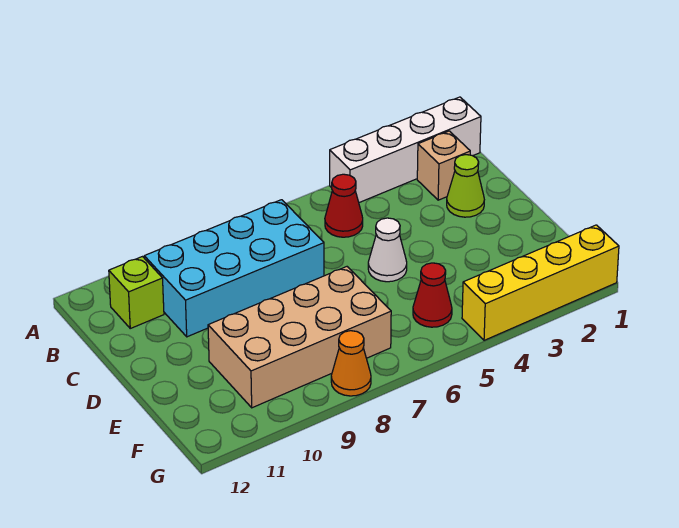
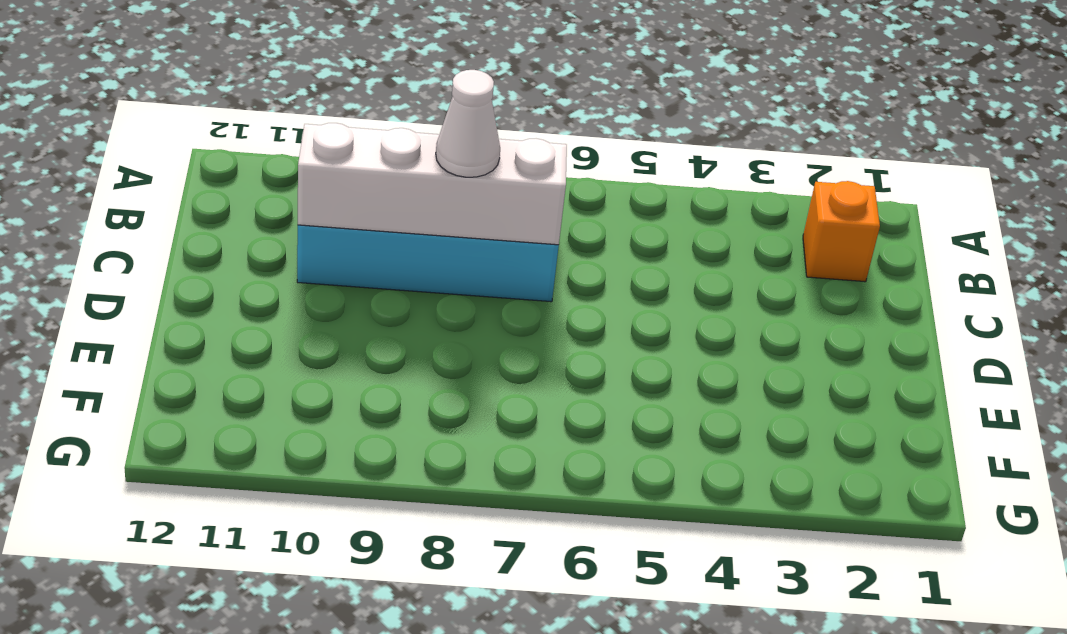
orange brick B2 level 1 -> tan brick B2 level 1
white brick C7:C10 level 2 -> white brick A1:A4 level 1
white cone C8 level 3 -> white cone D5 level 1
none -> red cone B5 level 1
none -> lime brick B11 level 1

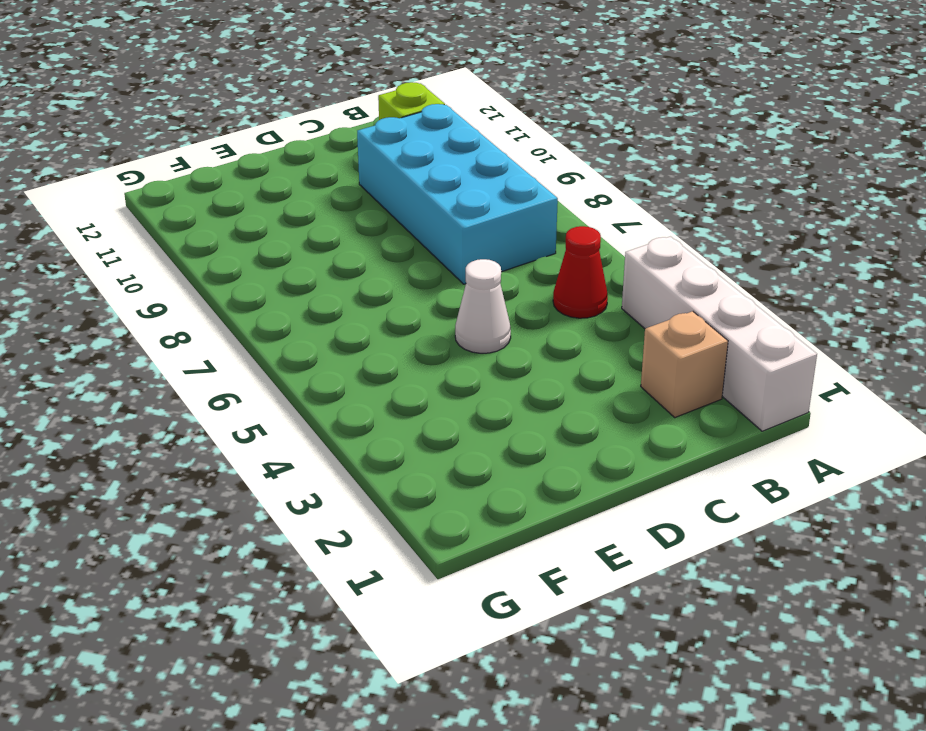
none -> lime cone C2 level 1
none -> tan brick E7:F10 level 1

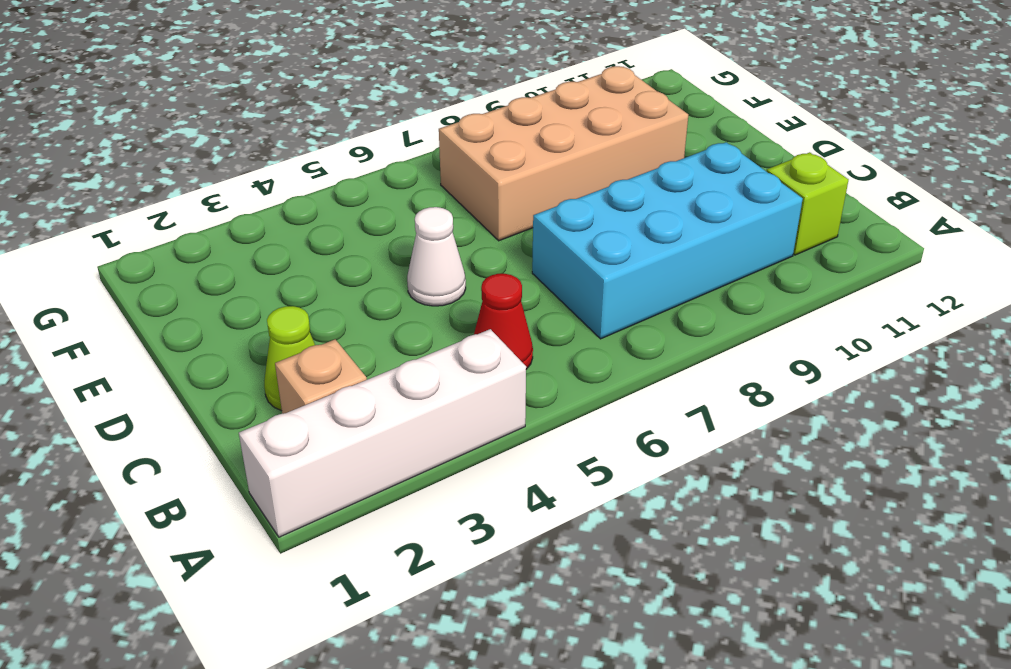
none -> red cone F5 level 1
none -> yellow brick G1:G4 level 1

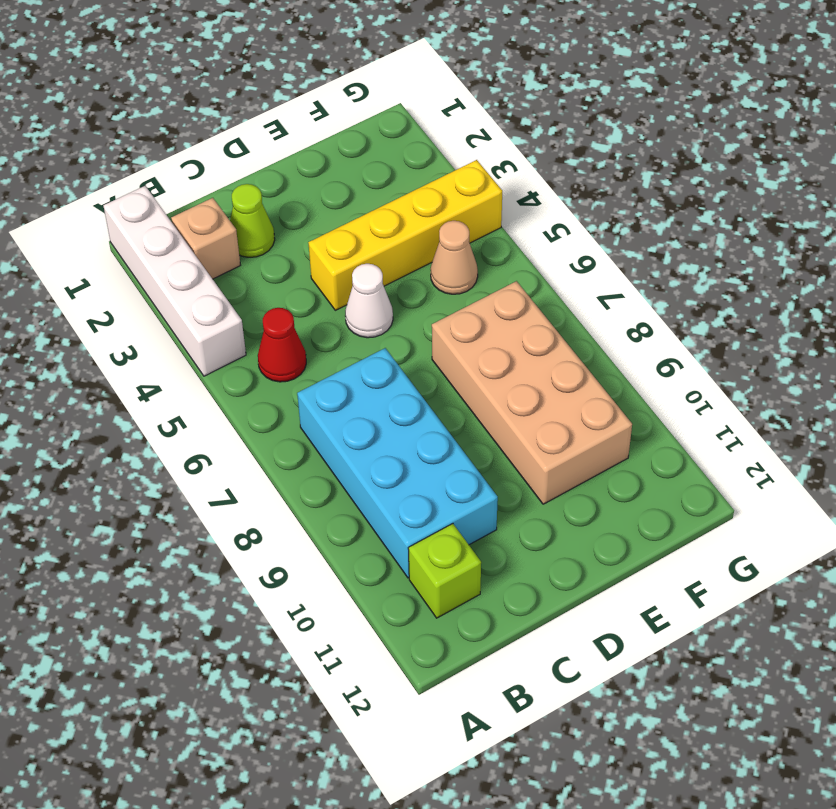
yellow brick D4:G4 level 1 -> yellow brick G1:G4 level 1
tan cone F5 level 1 -> red cone F5 level 1
none -> orange cone G8 level 1

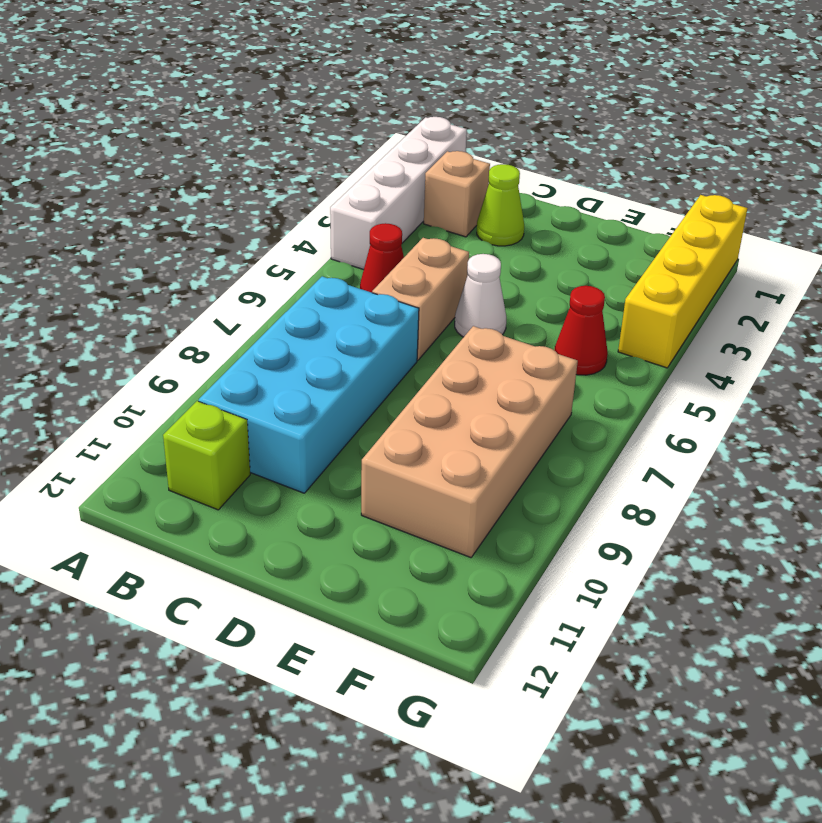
tan brick C5:C6 level 1 -> none
none -> orange cone G8 level 1

